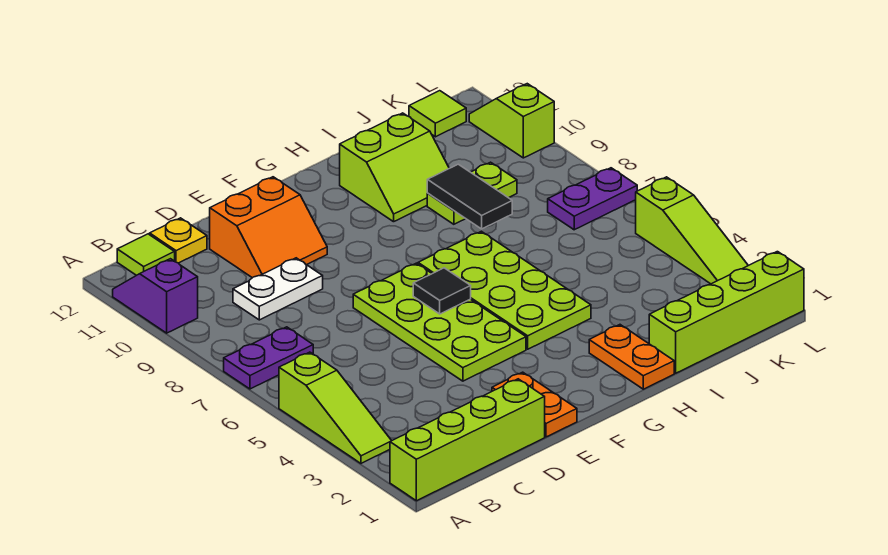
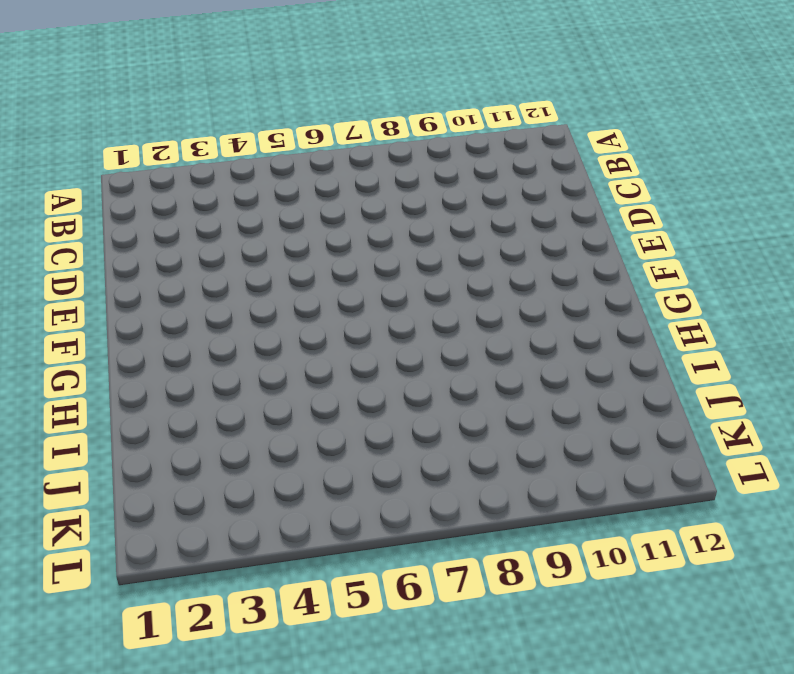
none -> lime brick A1:D1 level 1
none -> lime slope A3:A5 level 1 top 5
none -> purple plate A7:B7 level 1

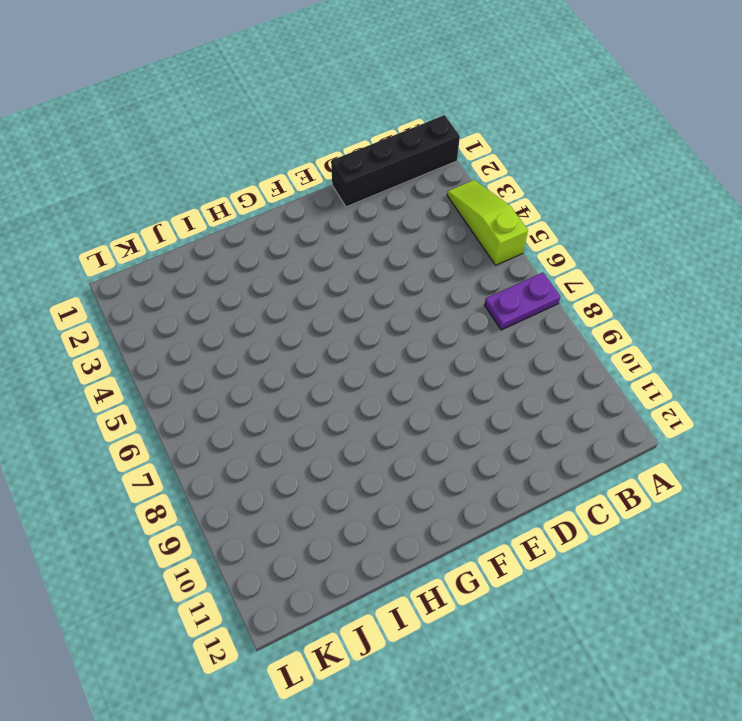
black brick A1:D1 level 1 -> lime brick A1:D1 level 1
none -> purple slope A10:A11 level 1 top 10
none -> lime tile B12 level 1
none -> white plate C9:D9 level 1

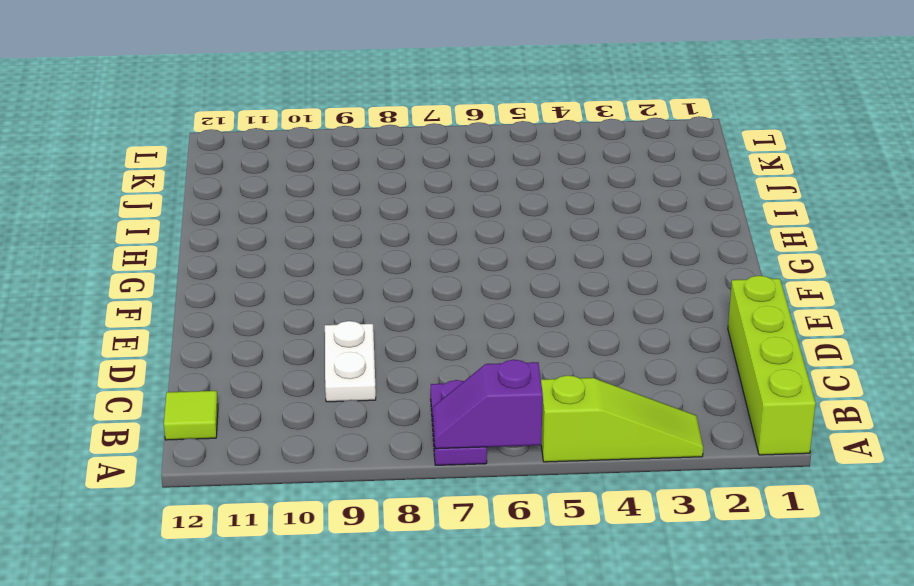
purple slope A6:A7 level 2 top 6 -> purple slope A10:A11 level 1 top 10
none -> yellow plate C12 level 1
none -> orange slope D10:E11 level 1 top 11
none -> orange plate E1:E2 level 1

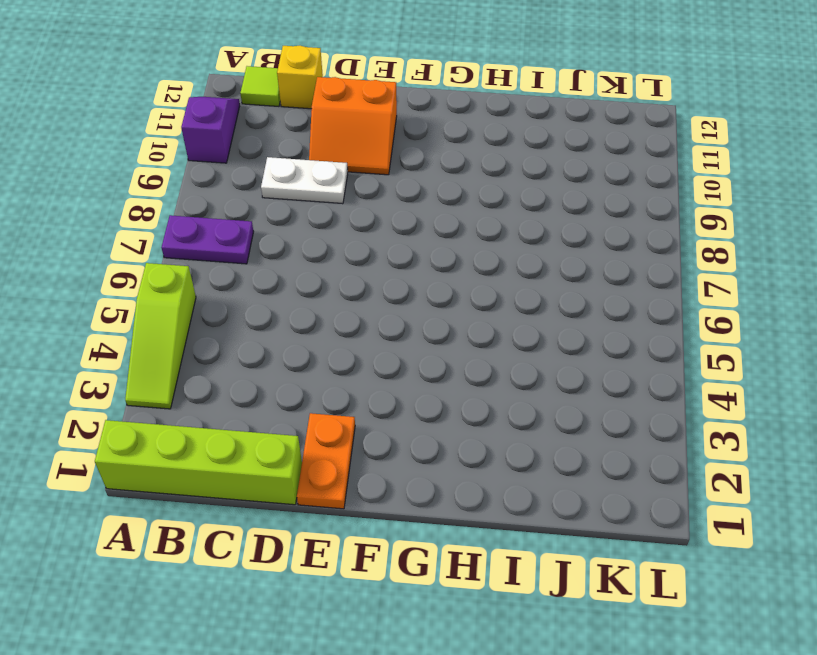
yellow brick C12 level 1 -> yellow plate C12 level 1
none -> lime plate E4:F7 level 1
none -> lime plate G4:H7 level 1
none -> orange plate H1:H2 level 1

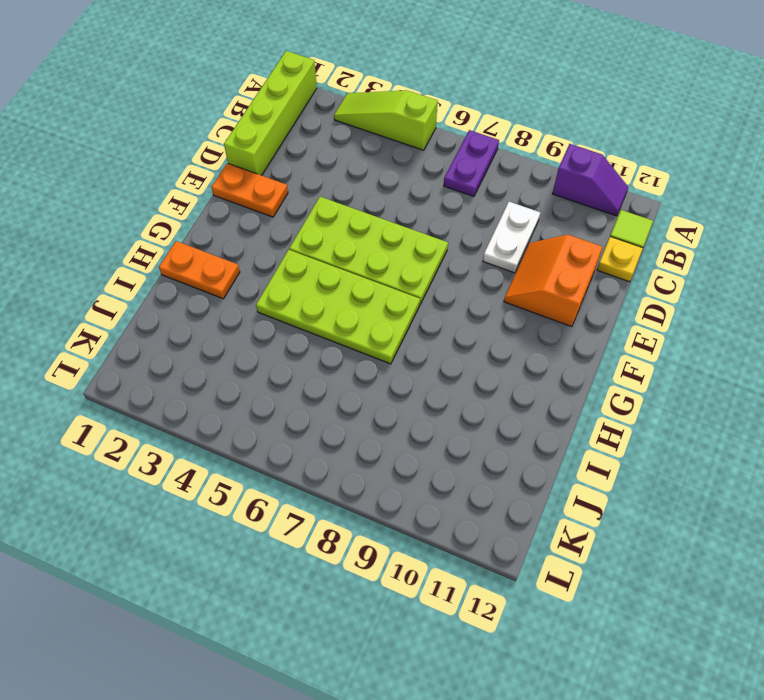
none -> lime slope H10:I11 level 1 top 11
none -> lime brick I1:L1 level 1
none -> lime plate I9:J9 level 1

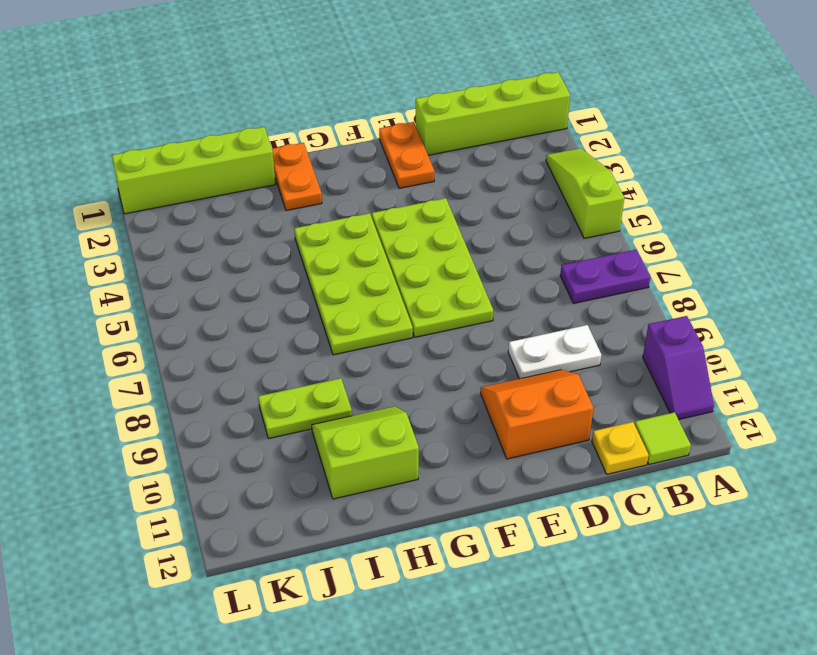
none -> purple plate K7:L7 level 1
none -> lime tile K12 level 1
none -> lime slope L3:L5 level 1 top 5

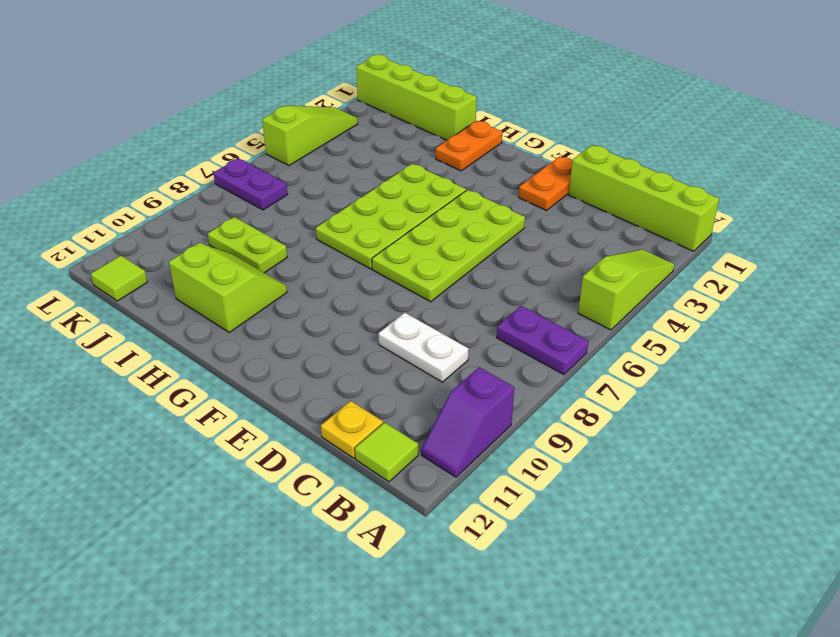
none -> orange slope D10:E11 level 1 top 11
none -> lime slope L10:L11 level 1 top 10
none -> black tile F6 level 2

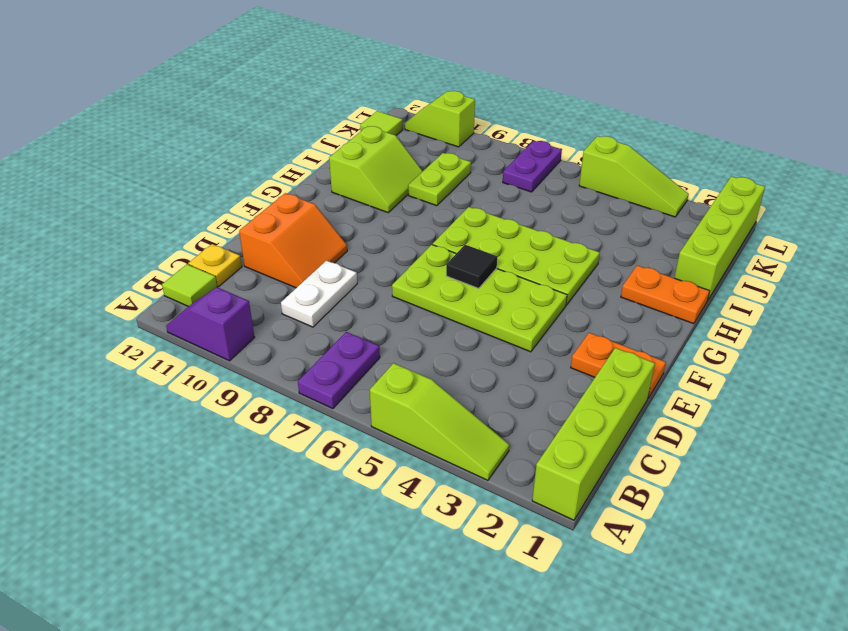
none -> black tile I8:I9 level 2

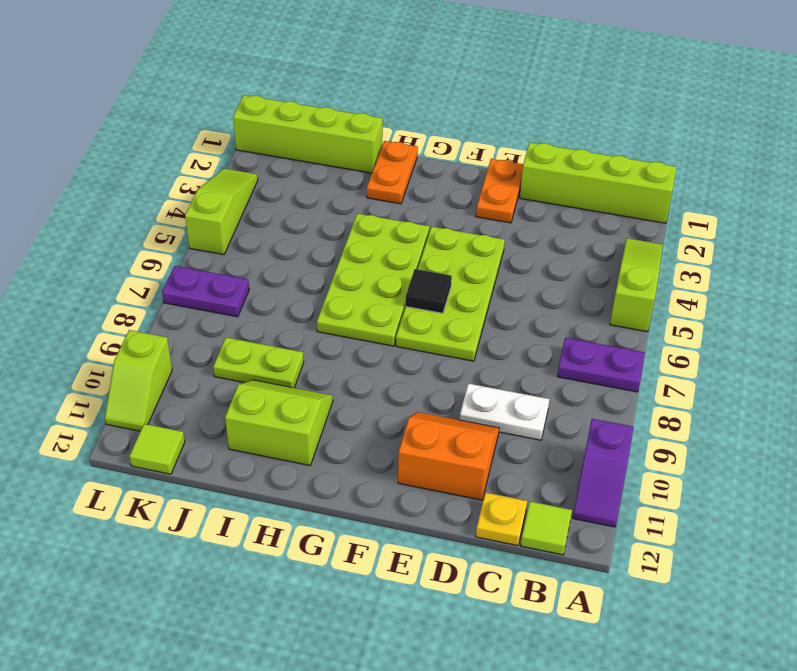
none -> black tile I8:I9 level 2

